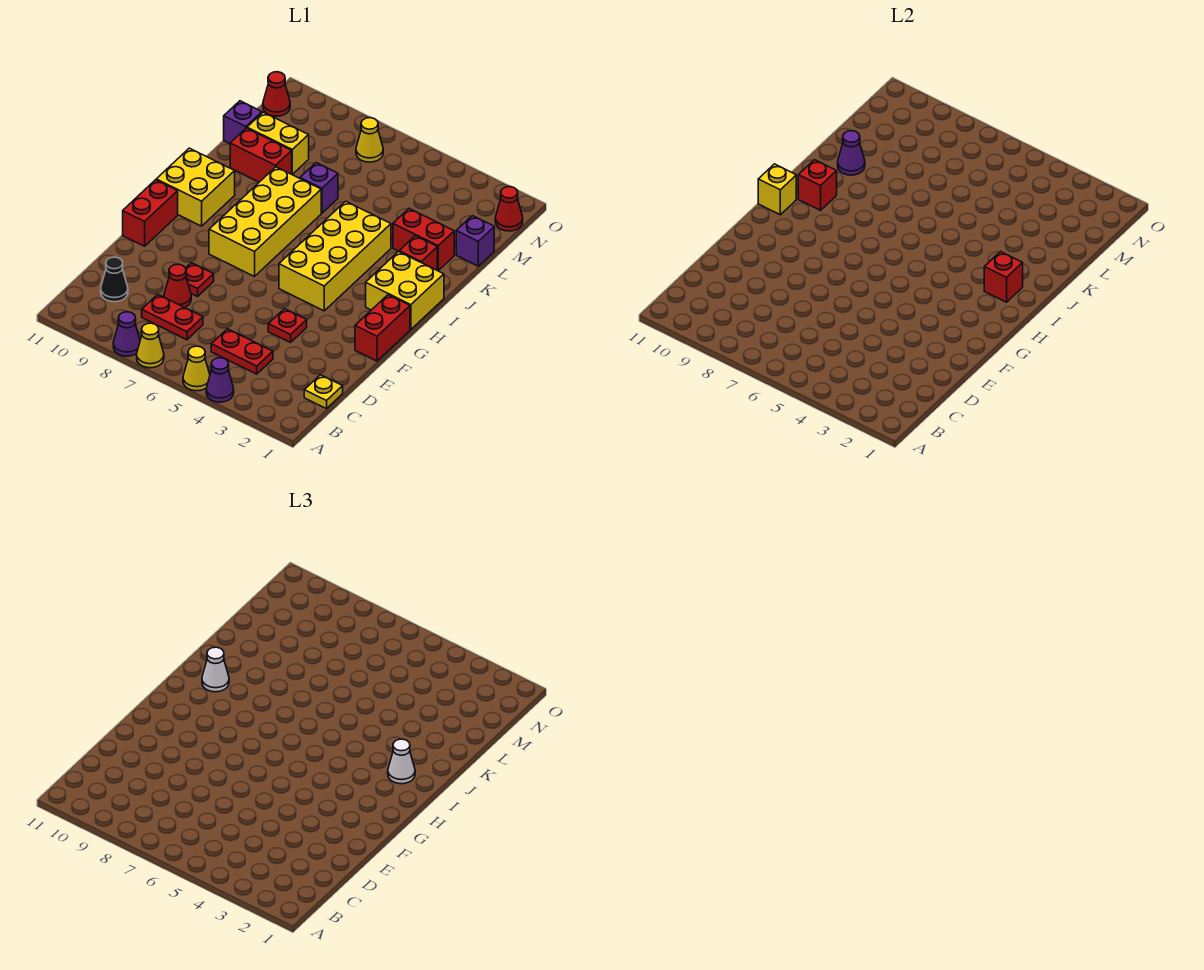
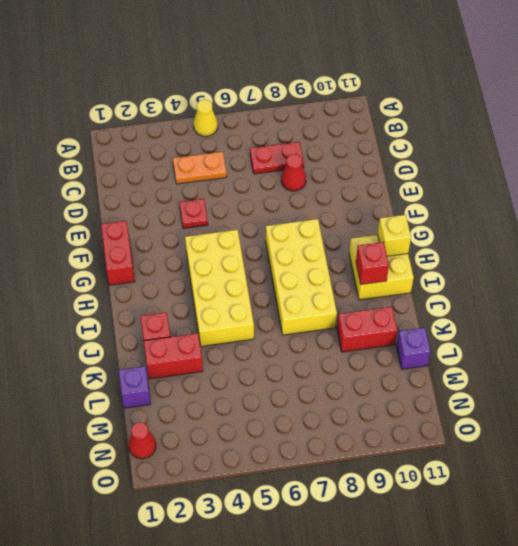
orange plate C4:C5 level 1 -> red plate C4:C5 level 1
none -> purple cone A4 level 1
none -> yellow cone A7 level 1
none -> purple cone A8 level 1
none -> yellow plate C1 level 1

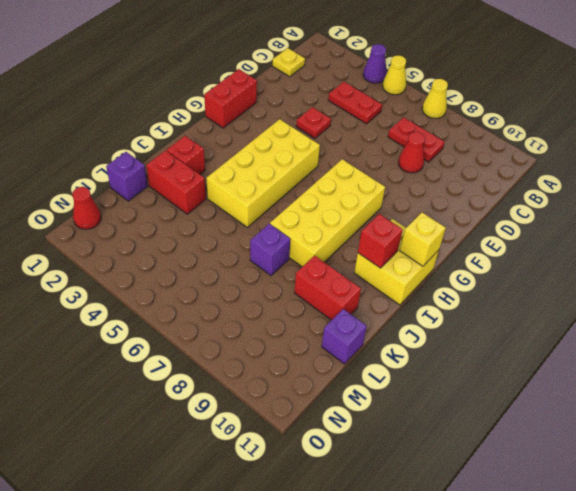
none -> purple cone A8 level 1
none -> black cone C10 level 1
none -> red plate E8 level 1
none -> red brick F11:G11 level 1

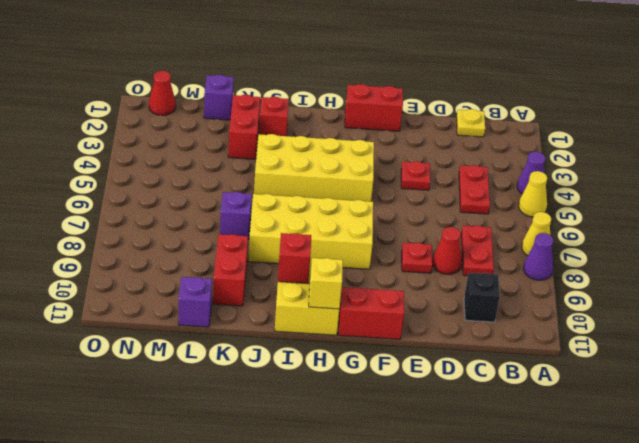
black brick C10 level 1 -> black cone C10 level 1
none -> yellow brick H1:I2 level 1
none -> yellow brick L9:L10 level 1
none -> yellow cone N7 level 1
none -> red cone N11 level 1

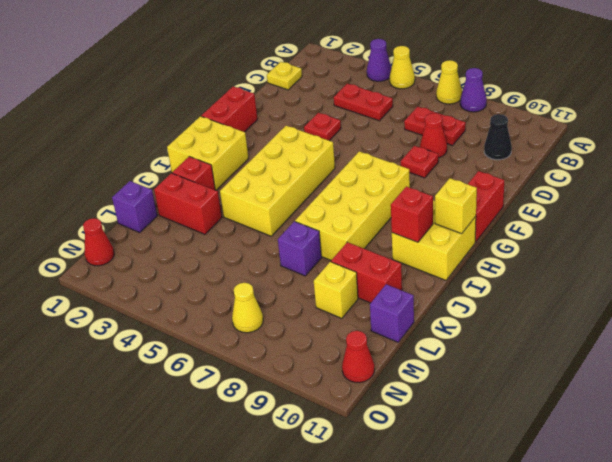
yellow brick L9 level 1 -> yellow brick L9:L10 level 1
none -> red brick I2 level 2
none -> purple cone K10 level 2
none -> white cone I2 level 3
none -> white cone I10 level 3

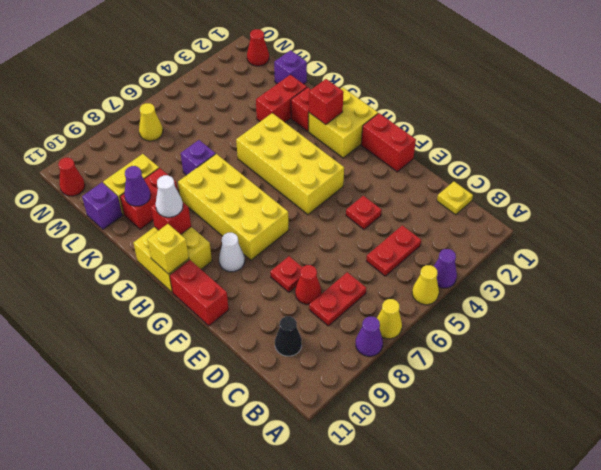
white cone G9 level 1 -> white cone I2 level 3

